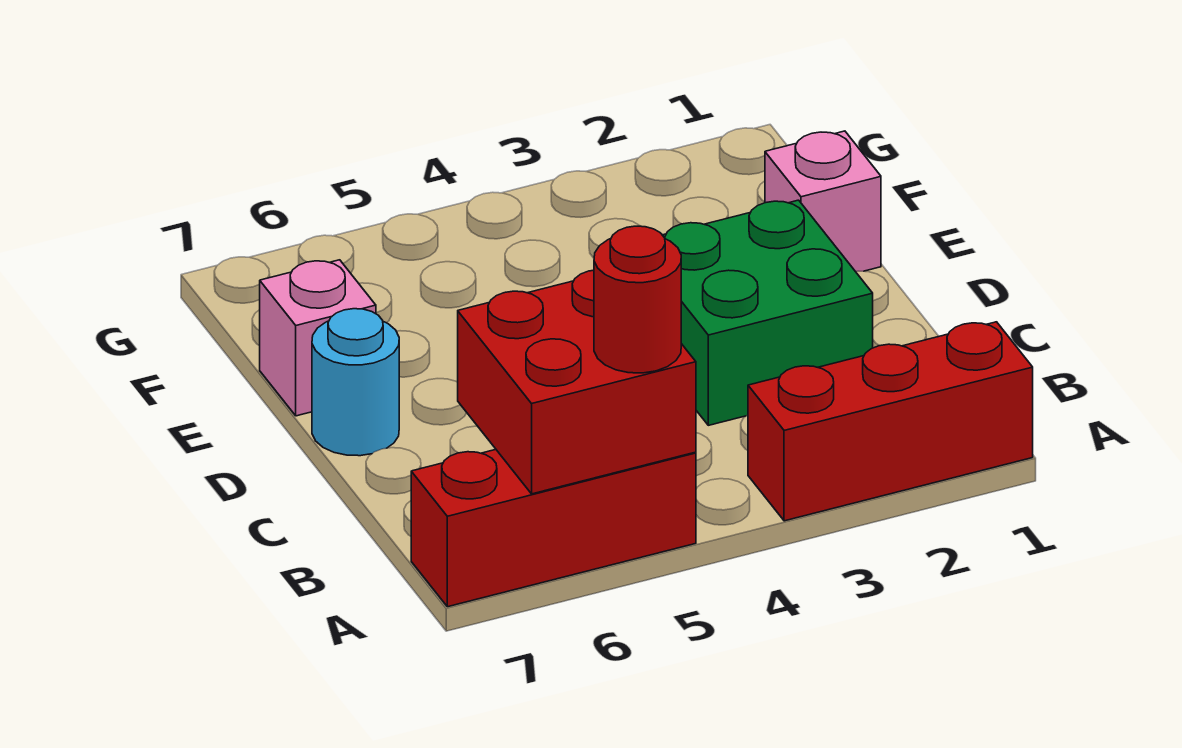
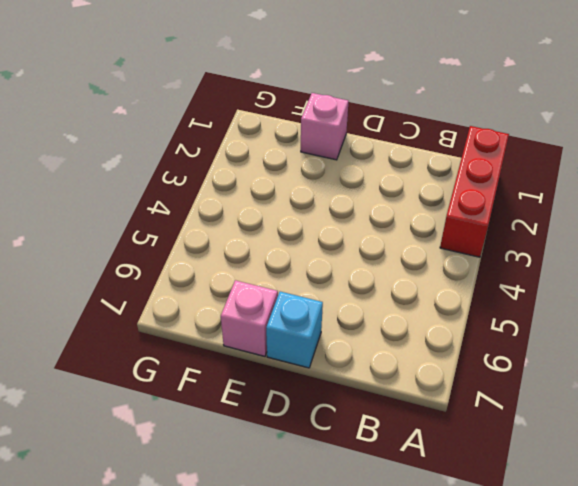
cyan brick D7 level 1 -> cyan round brick D7 level 1
none -> red brick A5:A7 level 1
none -> green brick C2:D3 level 1

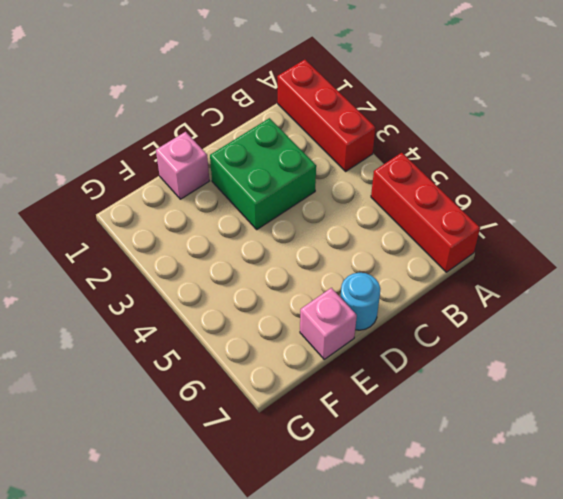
none -> red brick A5:B6 level 2
none -> red round brick A5 level 3

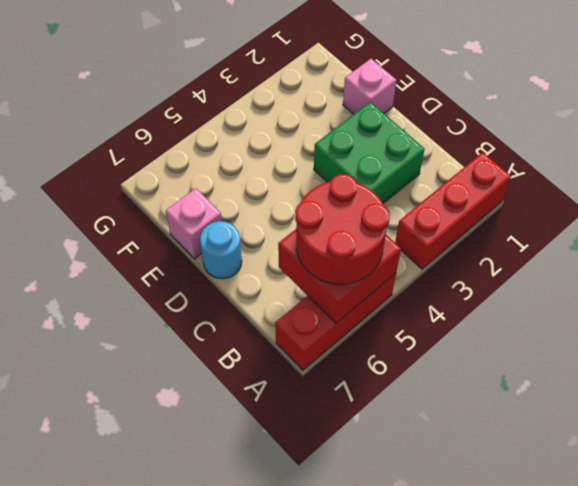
red round brick A5:B6 level 3 -> red round brick A5 level 3

